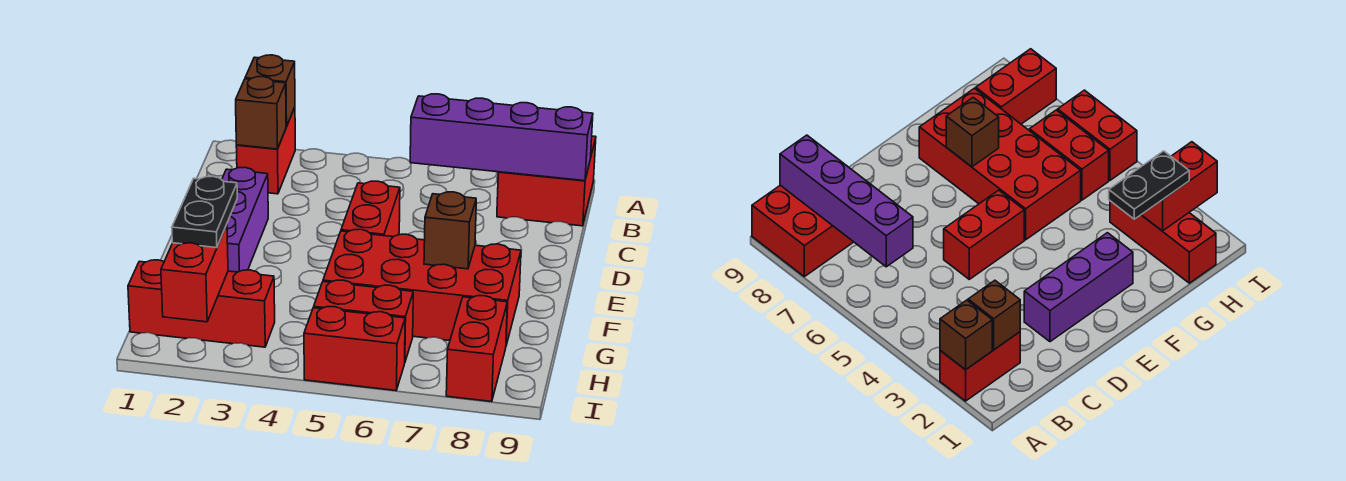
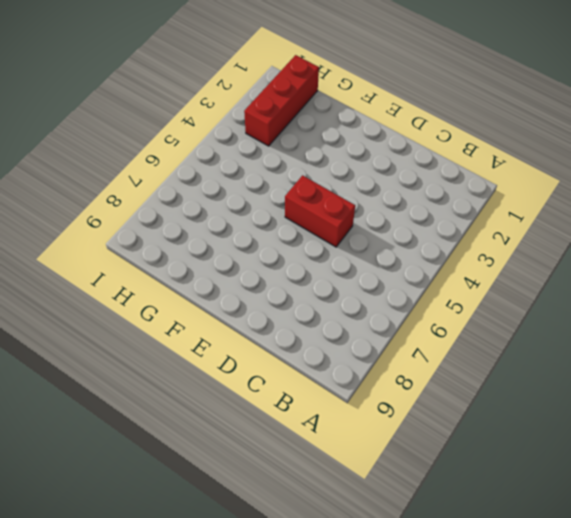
none -> red brick A2:B2 level 1
none -> red brick A8:B9 level 1
none -> purple brick D2:F2 level 1

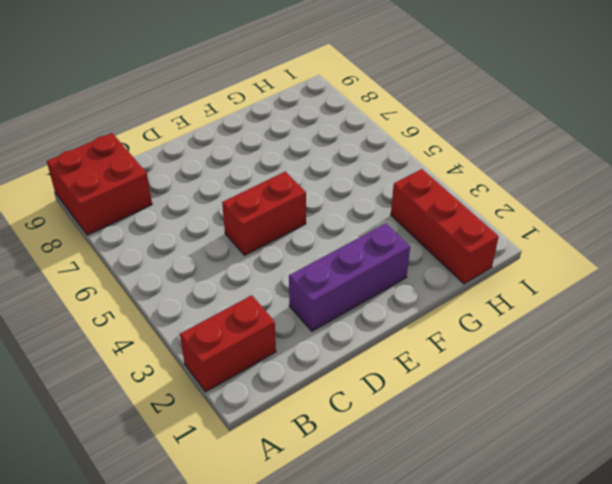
none -> red brick F5:G8 level 1
none -> red brick H5:H6 level 1
none -> red brick H8:I8 level 1

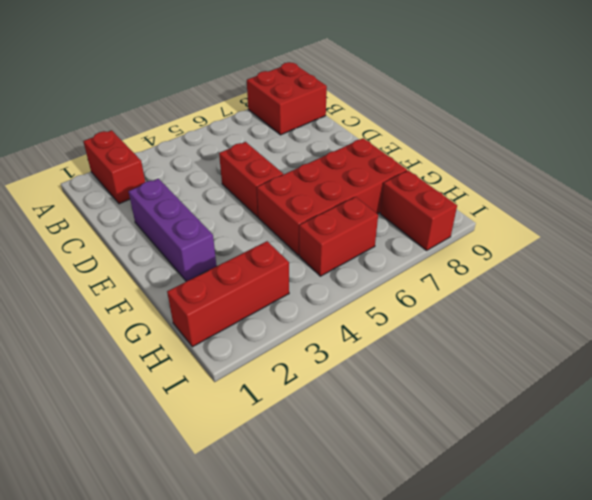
none -> red brick I5:I6 level 1
none -> brown brick A2 level 2
none -> brown brick B2 level 2

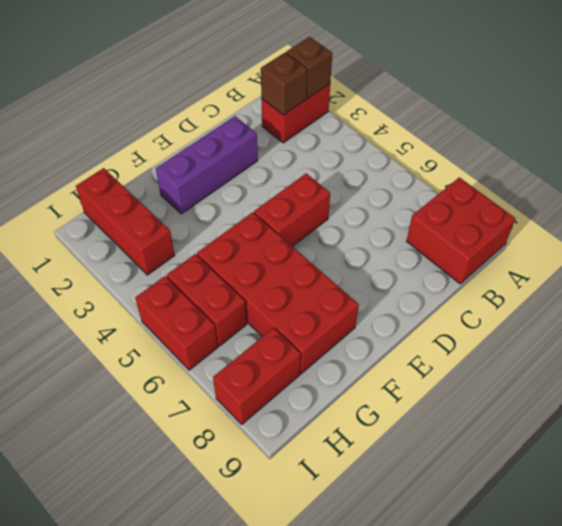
none -> purple brick B6:B9 level 2
none -> brown brick F7 level 2
none -> red brick H2:I2 level 2

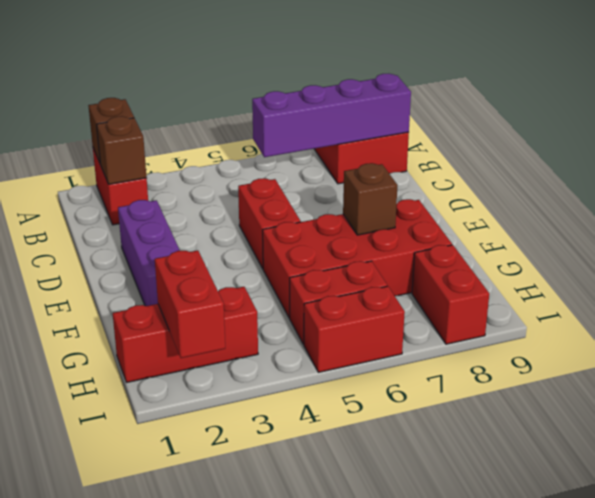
none -> black plate G2:H2 level 3

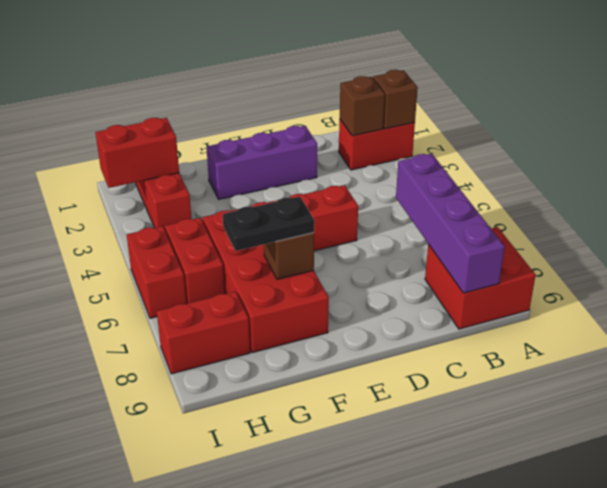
black plate F7:G7 level 3 -> black plate G2:H2 level 3

